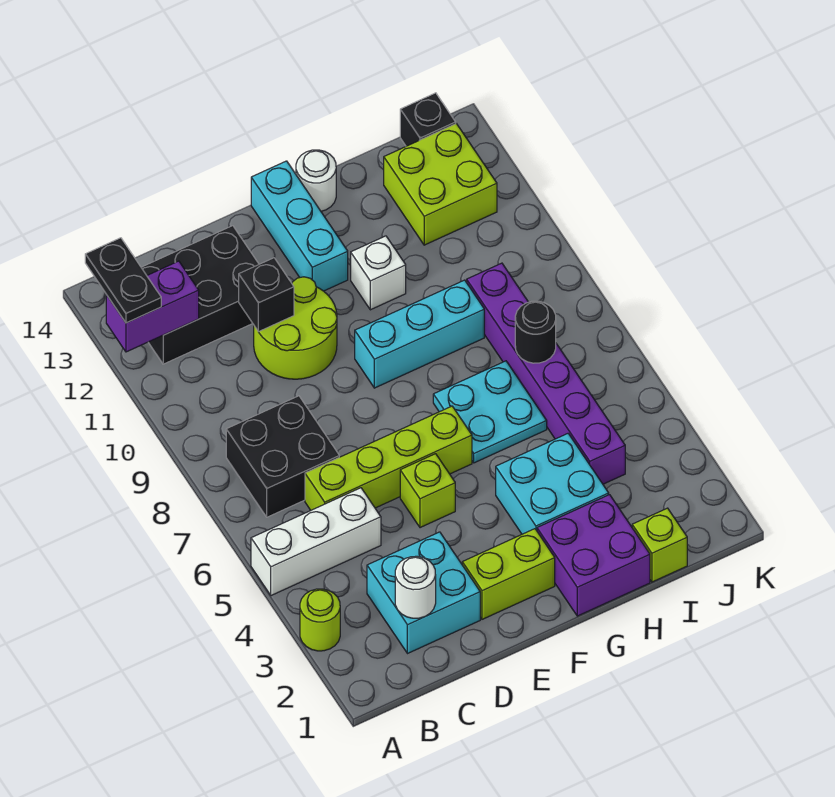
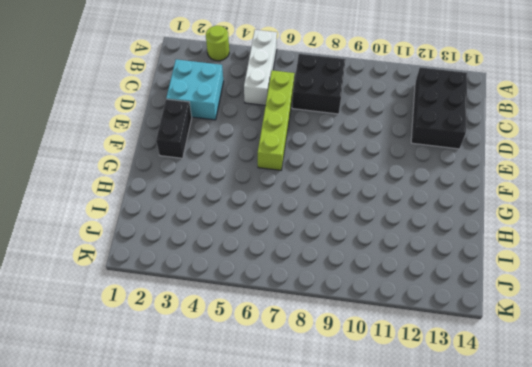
black brick E2:F2 level 1 -> lime brick E2:F2 level 1
none -> lime round brick D10:E11 level 1
none -> lime brick E5 level 1
none -> cyan brick F9:H9 level 1

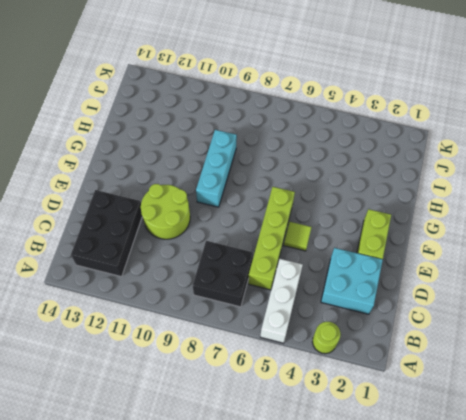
lime tile E5 level 1 -> lime brick E5 level 1
none -> cyan brick F12:F14 level 1
none -> purple brick G1:H2 level 1
none -> cyan brick G3:H4 level 1

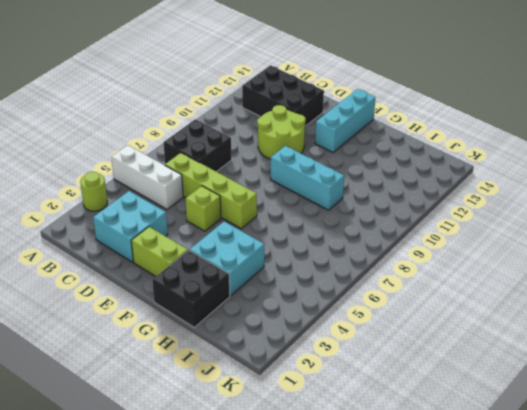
black brick G1:H2 level 1 -> purple brick G1:H2 level 1
none -> cyan plate G6:H7 level 1
none -> white brick G11 level 1
none -> white round brick G14 level 1

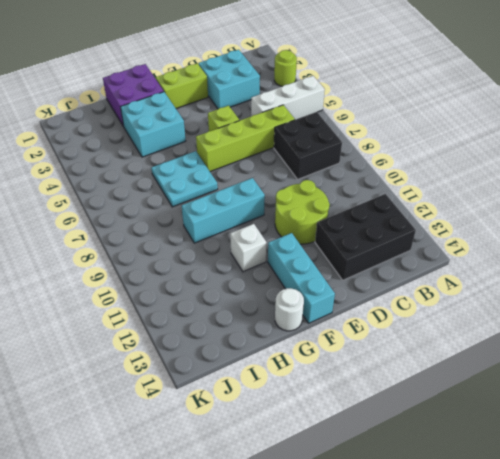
none -> lime brick I1 level 1
none -> purple brick I4:I9 level 1
none -> lime brick I12:J13 level 1

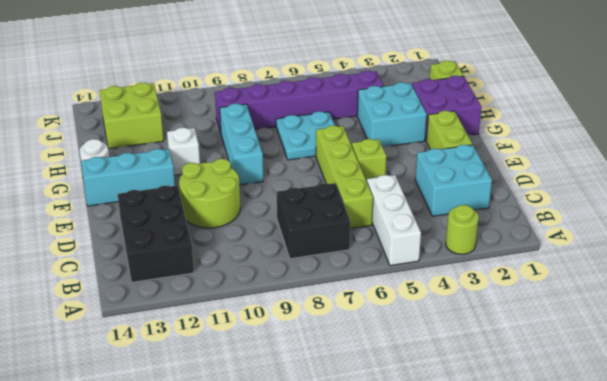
none -> black brick J14 level 1
none -> purple brick A12:B12 level 2
none -> white round brick C2 level 2

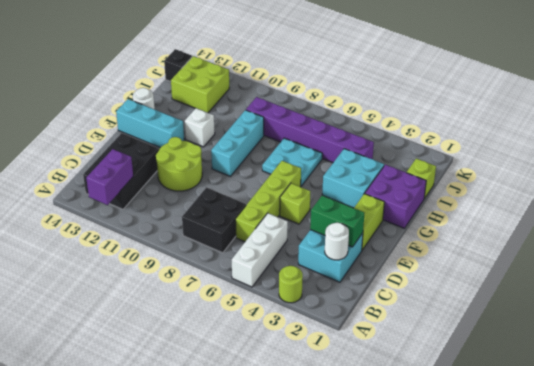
green brick D2:D3 level 2 -> none
none -> black brick D11 level 2
none -> black round brick I7 level 2
none -> black plate A12:A13 level 3

